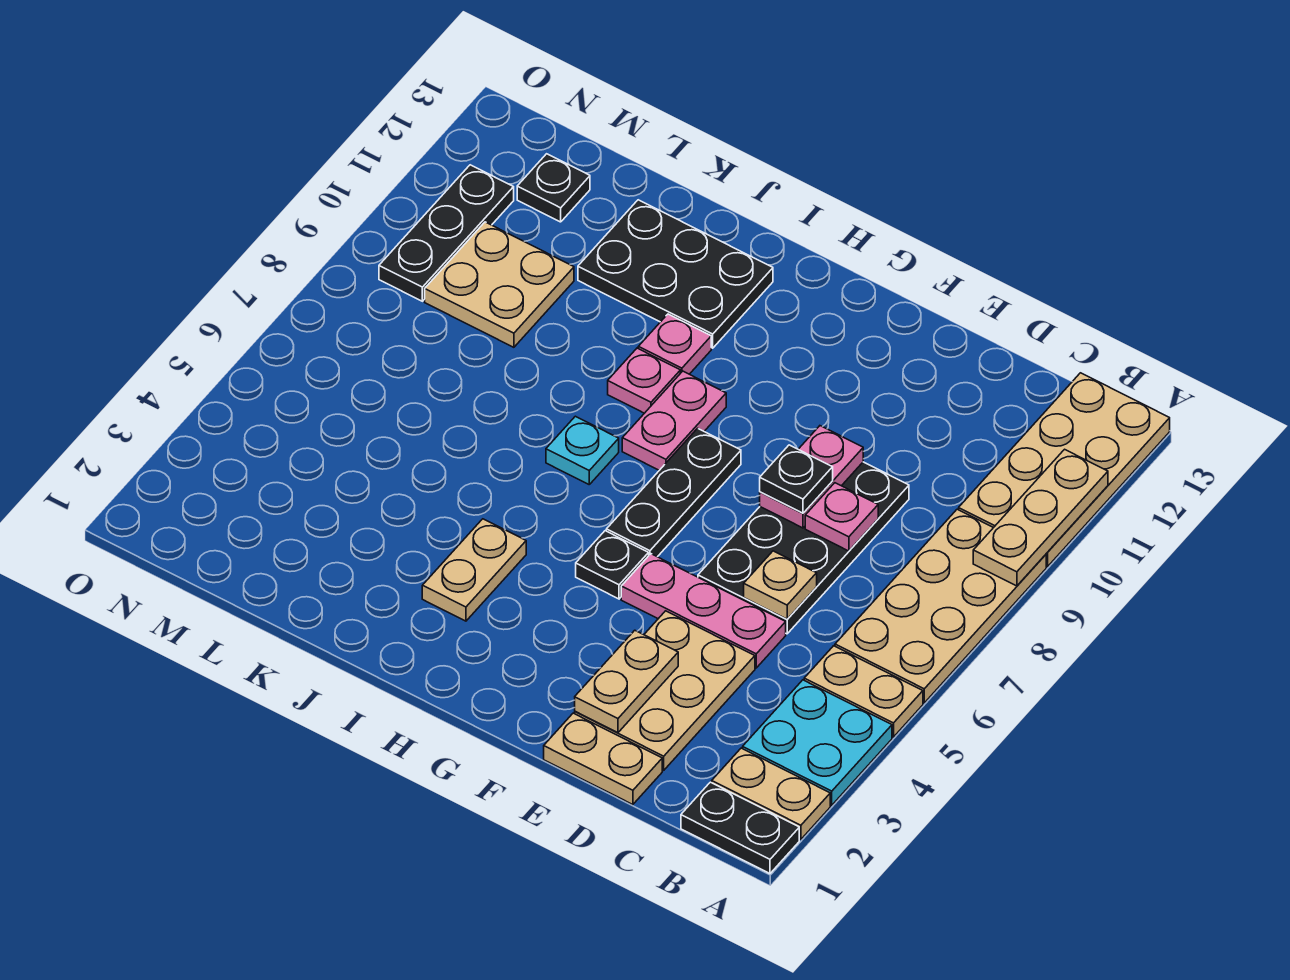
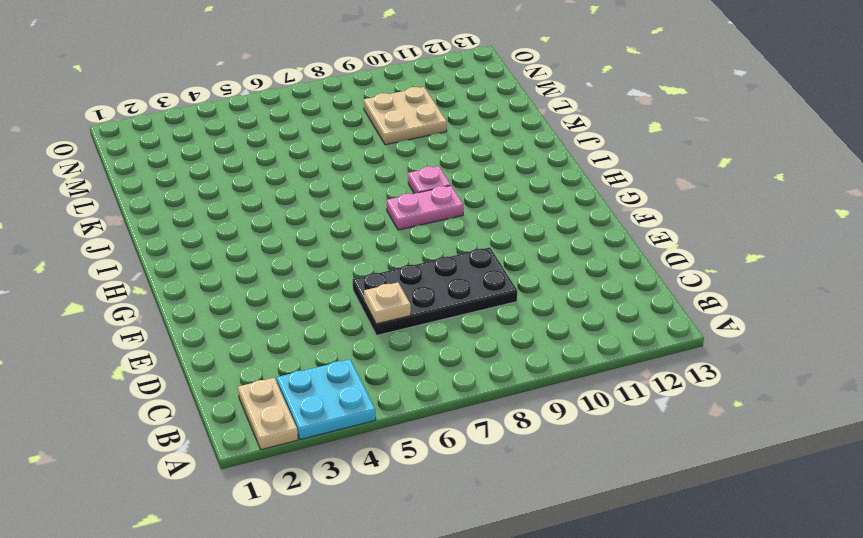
none -> black plate A1:B1 level 1
none -> tan plate A5:B5 level 1
none -> tan plate A6:B9 level 1

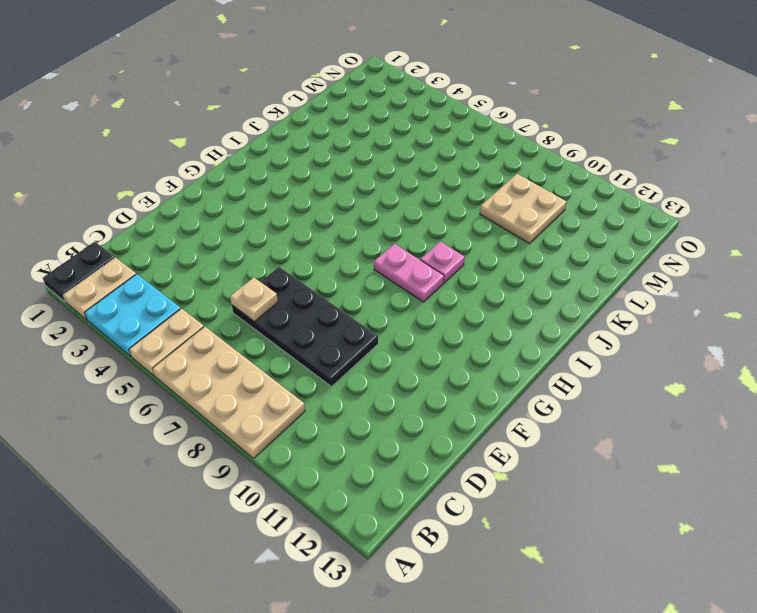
none -> tan plate A10:B13 level 1
none -> tan plate D1:E1 level 1
none -> tan plate D2:E4 level 1

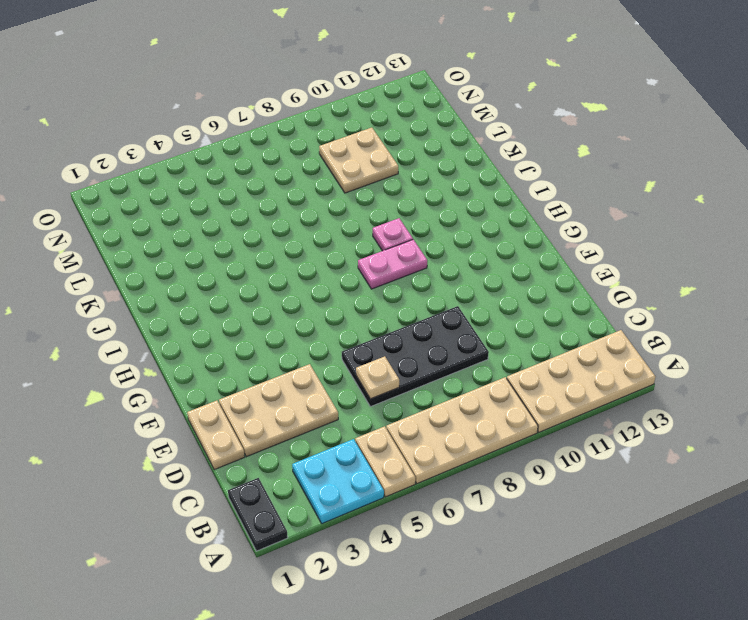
none -> tan plate A2:B2 level 1
none -> pink plate D5:F5 level 1
none -> black plate G5 level 1

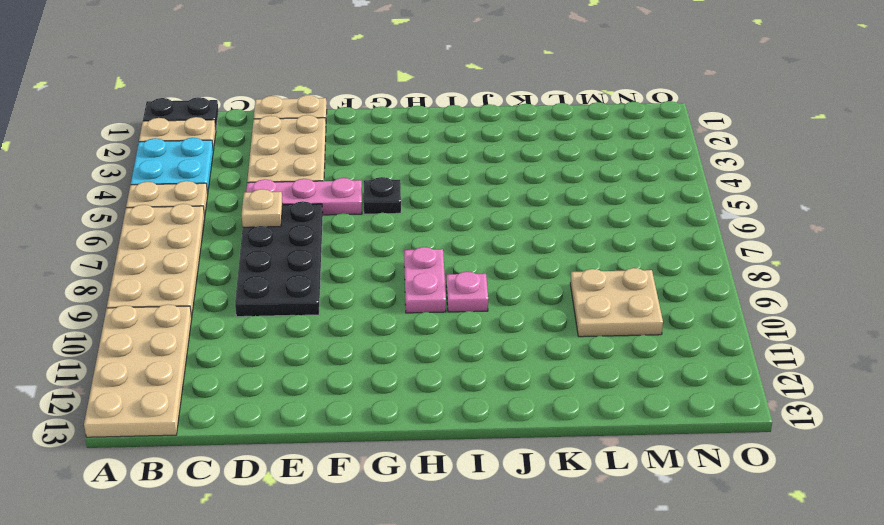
none -> black plate G6:G8 level 1
none -> tan plate I3:I4 level 1
none -> cyan plate I7 level 1

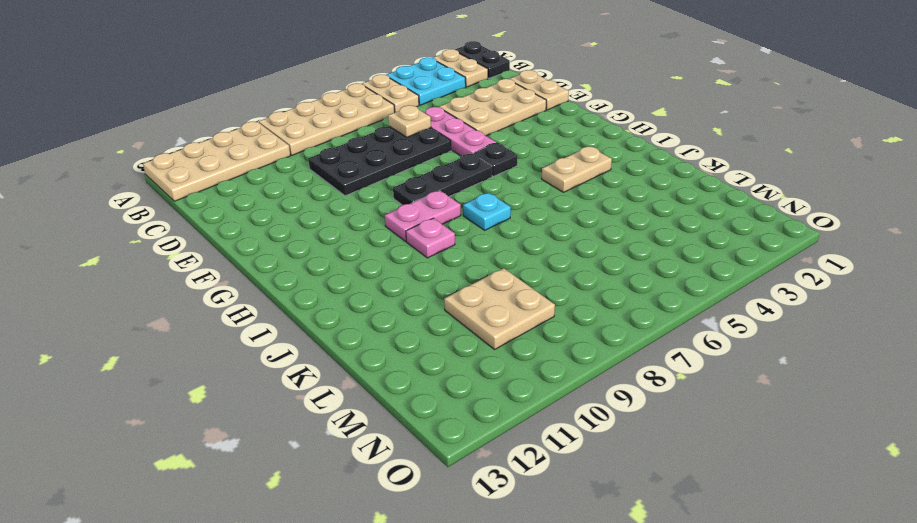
none -> pink plate I10 level 1
none -> black plate I11:K12 level 1
none -> black plate M12 level 1

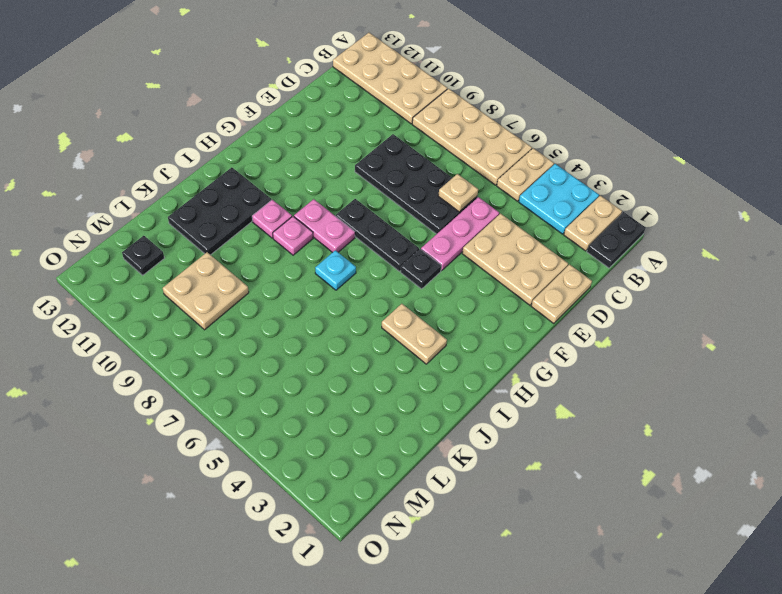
none -> black plate N9:N11 level 1
none -> tan plate A9:A11 level 2
none -> pink plate D8 level 2

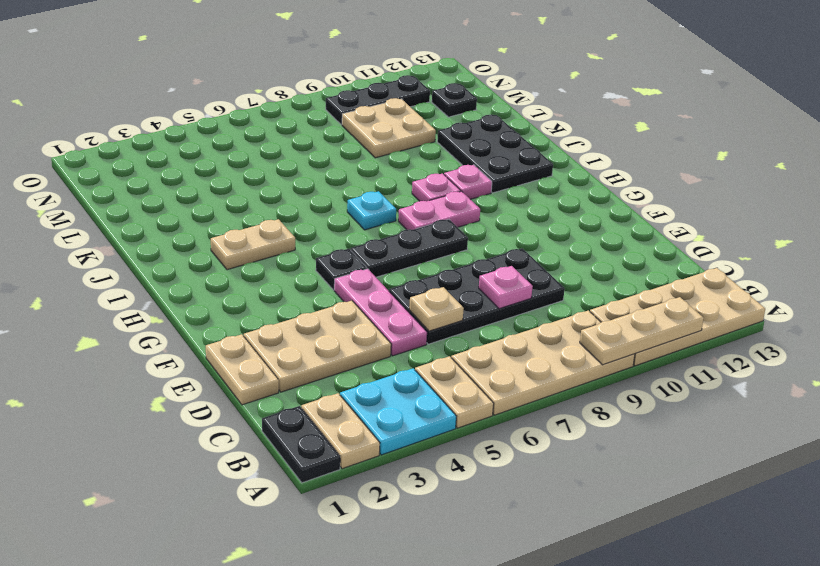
none -> tan plate E2:E3 level 2
none -> pink plate E8:E9 level 2
none -> black plate E8 level 3

